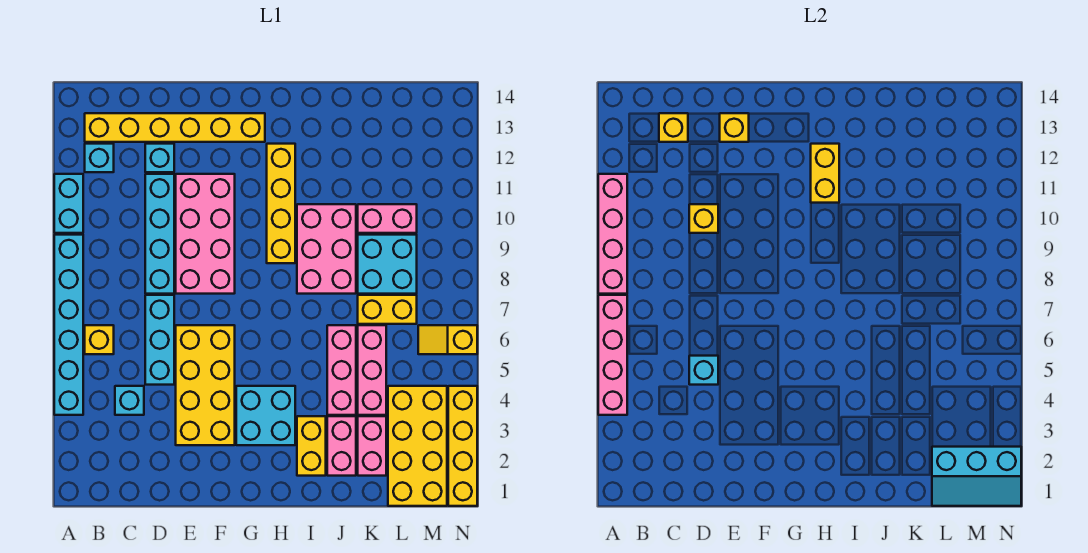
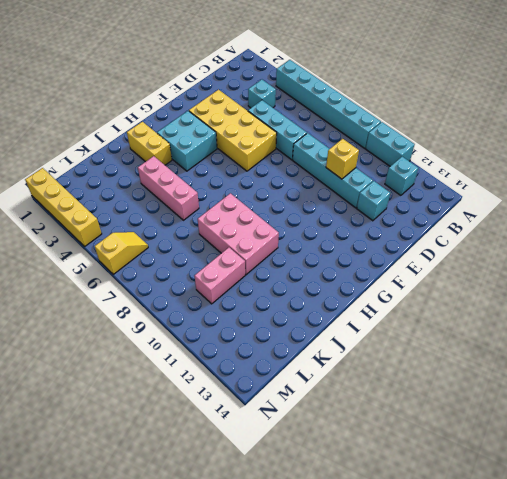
none -> yellow brick B6 level 1
none -> yellow brick B13:G13 level 1
none -> pink brick E8:F11 level 1
none -> yellow brick H9:H12 level 1

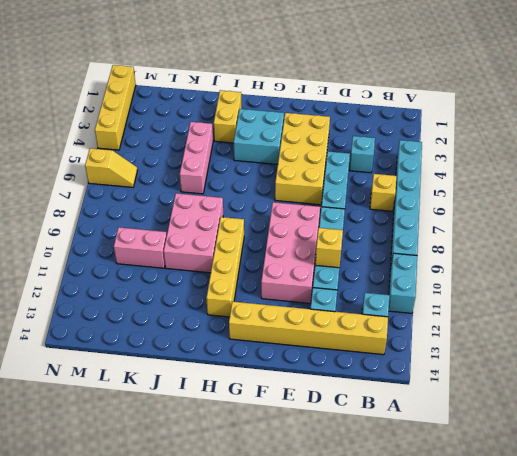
none -> pink brick J2:J3 level 1
none -> pink brick K2:K3 level 1
none -> pink brick K4:K6 level 1
none -> yellow brick K7:L7 level 1

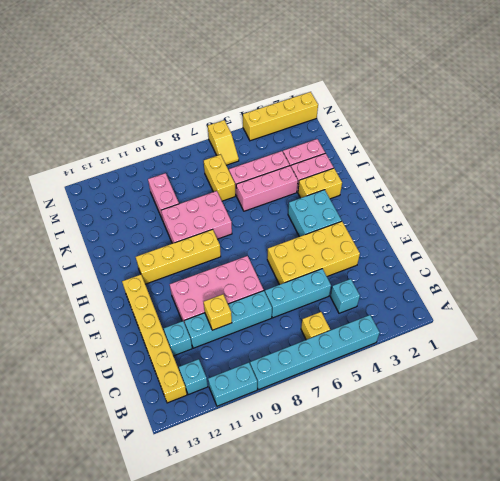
none -> cyan brick K8:L9 level 1
none -> yellow brick L1:M4 level 1
none -> pink brick A4:A7 level 2
none -> pink brick A8:A11 level 2

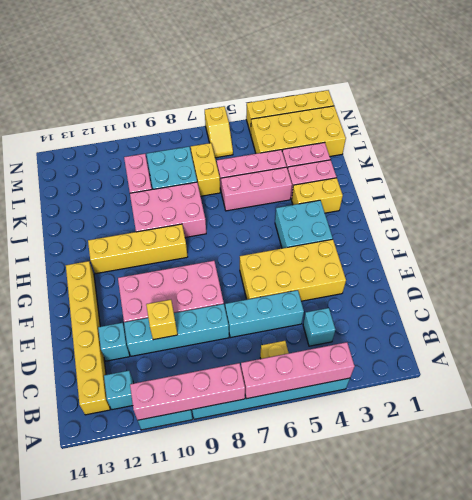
none -> yellow brick C13 level 2
none -> cyan brick D5 level 2
none -> yellow brick E13 level 2
none -> yellow brick H11:H12 level 2

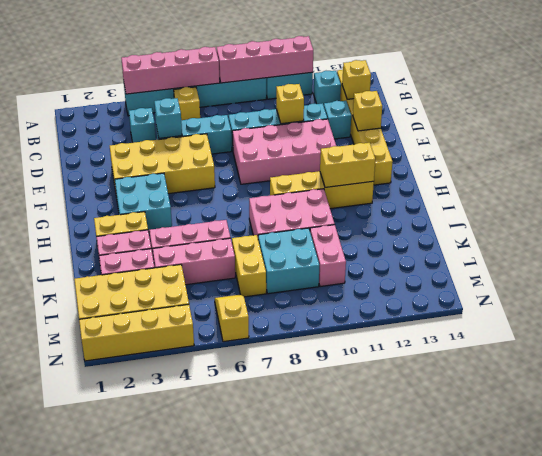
none -> cyan slope L1:N2 level 2 top 2

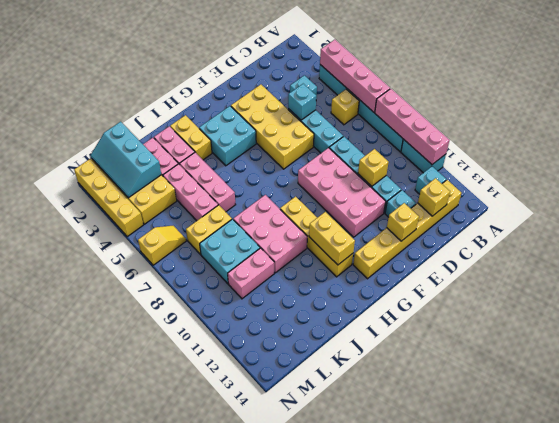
cyan slope L1:M3 level 2 top L -> cyan slope L1:N2 level 2 top 2

